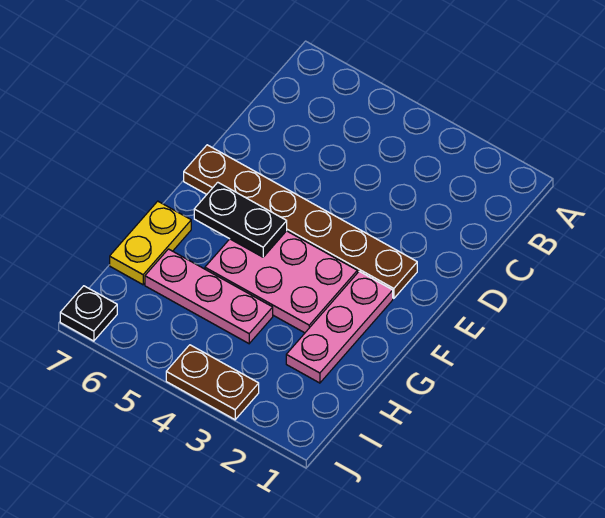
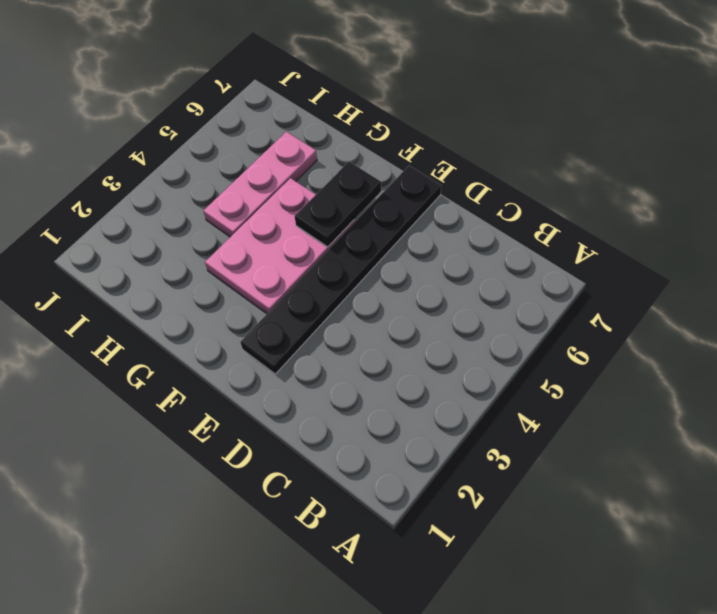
black plate E2:E7 level 1 -> brown plate E2:E7 level 1
none -> pink plate F2:H2 level 1
none -> yellow plate G7:H7 level 1

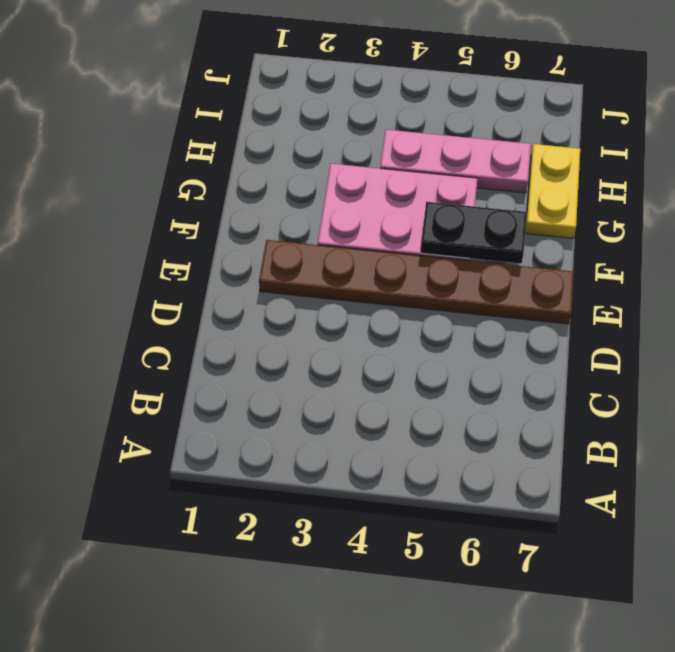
none -> pink plate F2:H2 level 1
none -> brown plate J3:J4 level 1

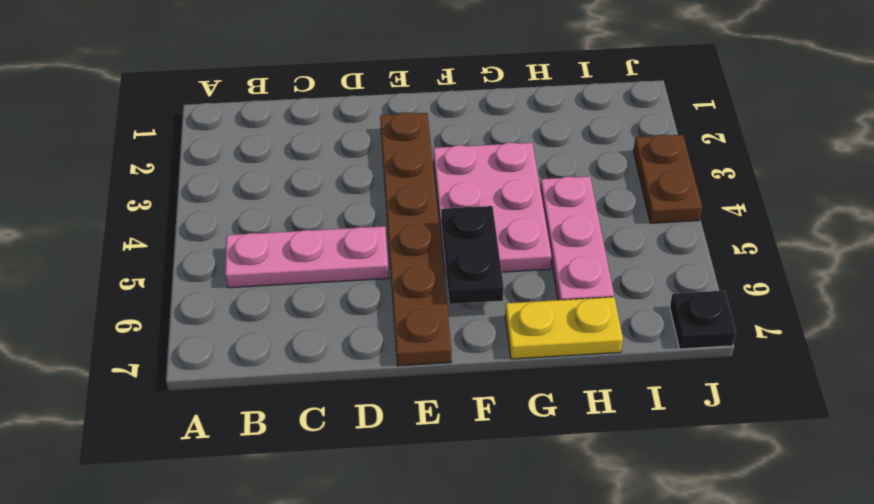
pink plate B5:D5 level 1 -> pink plate F2:H2 level 1

